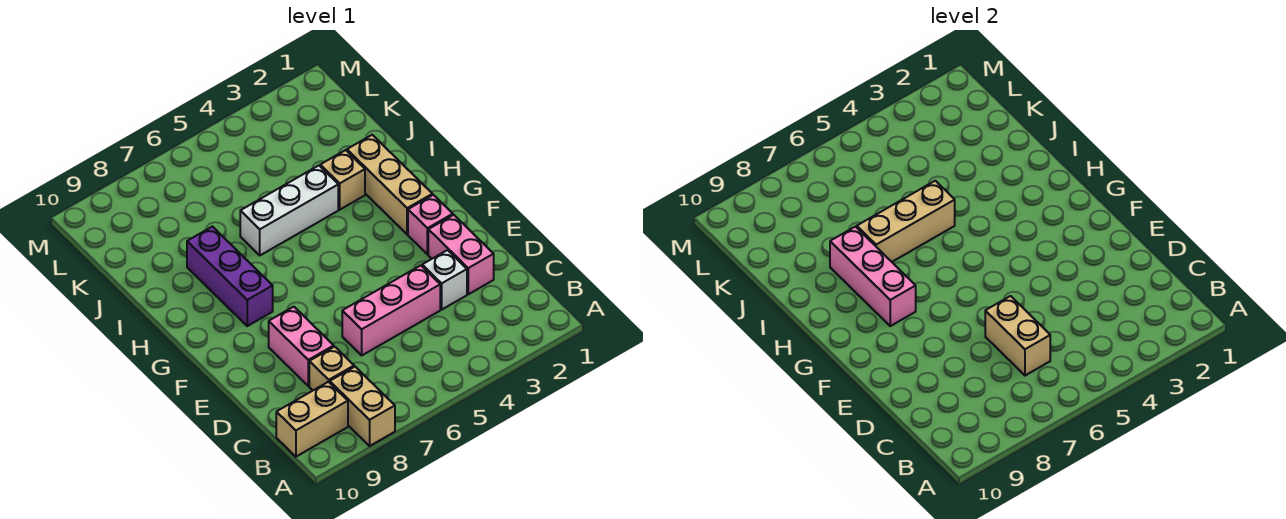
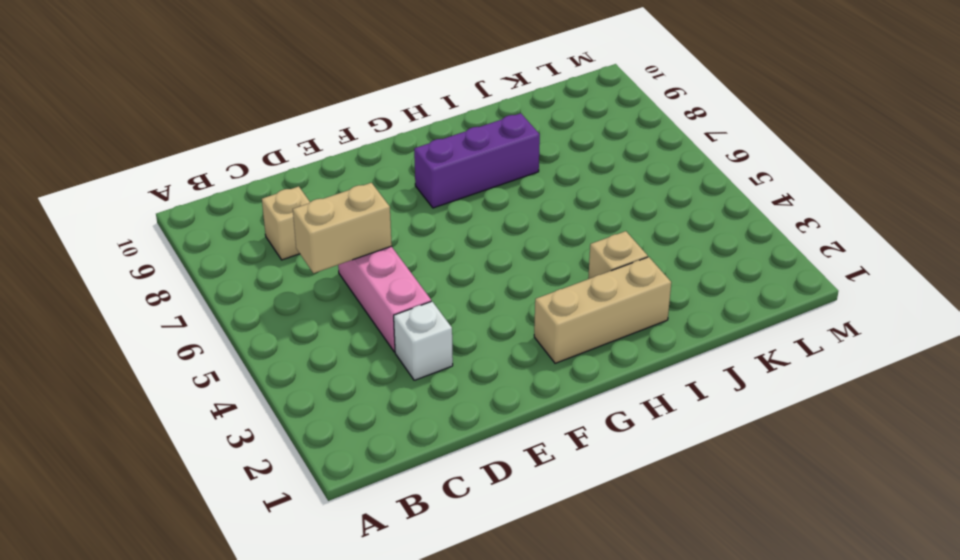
none -> tan brick A8:B8 level 1
none -> tan brick B9:B10 level 1
none -> pink brick D2:E2 level 1

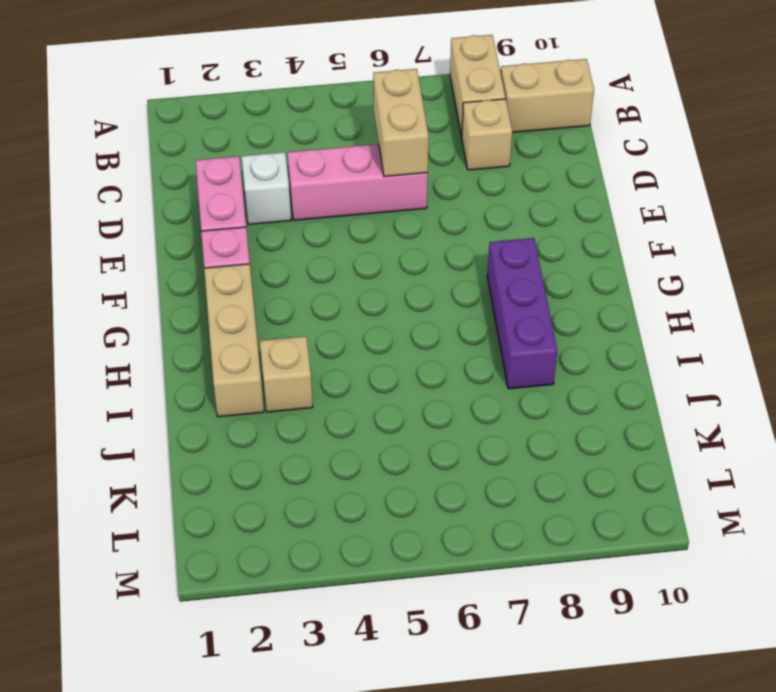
none -> pink brick D8:E8 level 1
none -> white brick I4:I6 level 1
none -> pink brick G8:I8 level 2

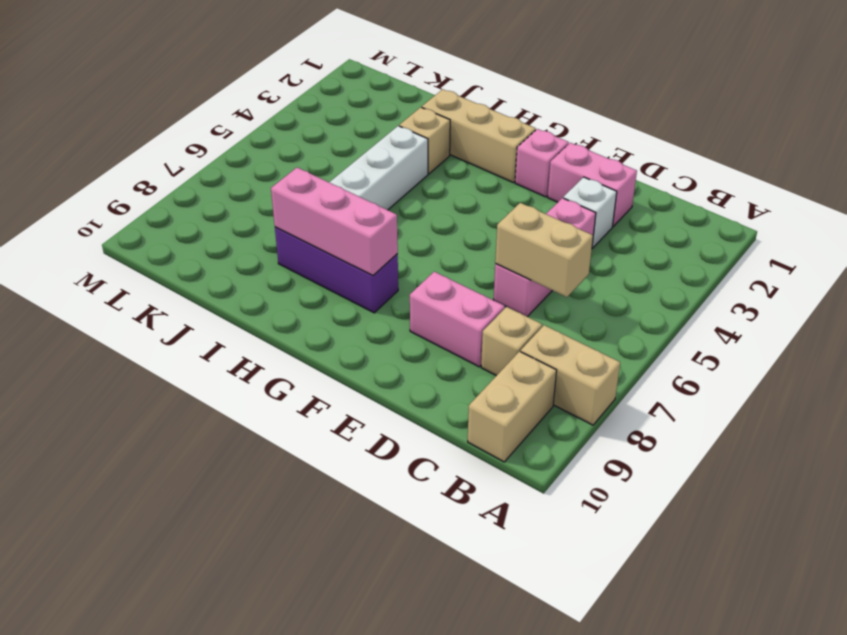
none -> tan brick I5:I7 level 2

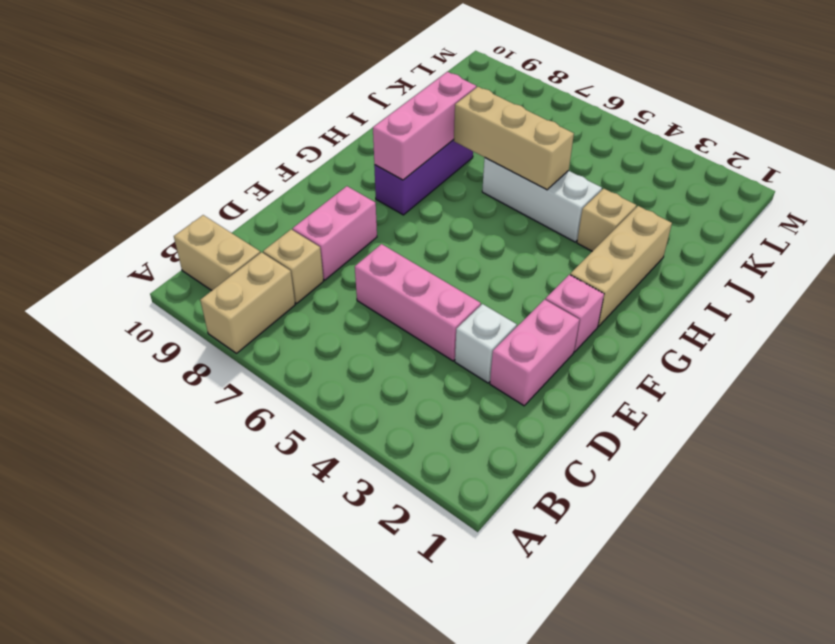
none -> tan brick C6:D6 level 2

